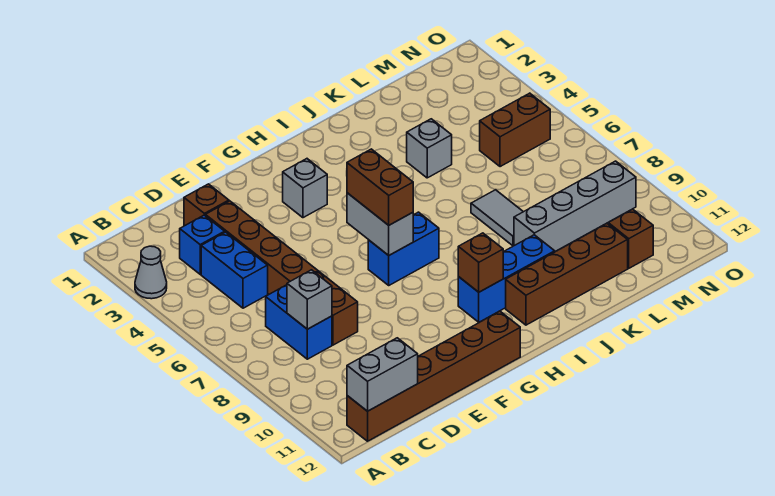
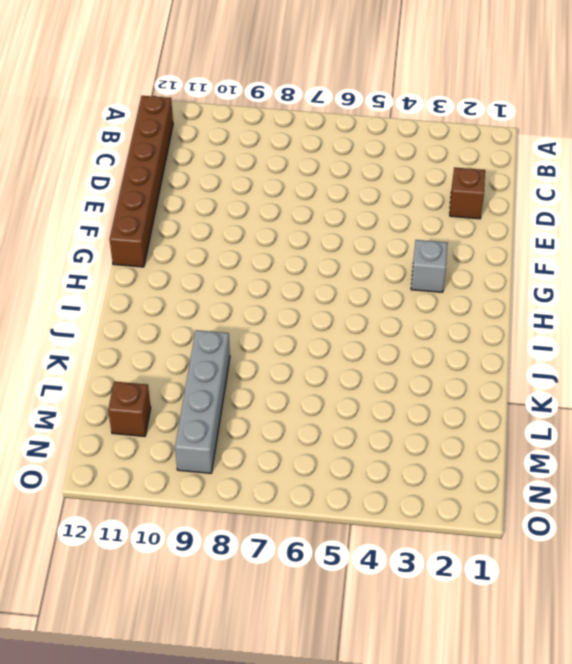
none -> grey cone A3 level 1
none -> blue brick C3 level 1
none -> blue brick C4:C5 level 1

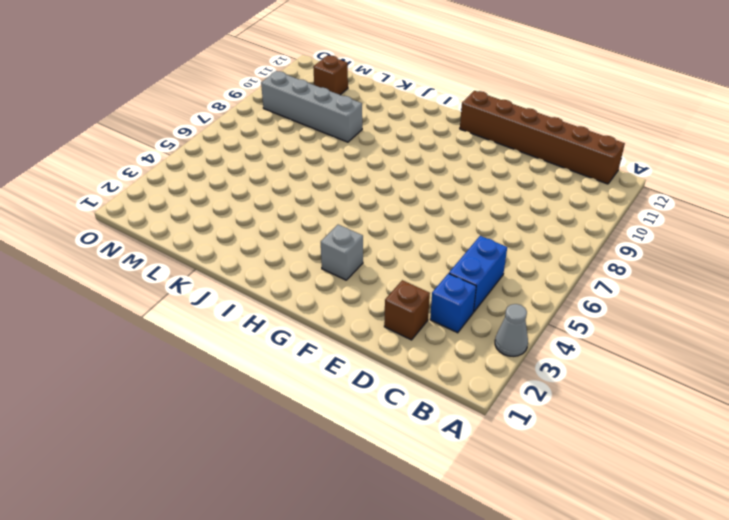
none -> blue brick C7:C8 level 1
none -> brown brick D3:D8 level 1
none -> blue brick G7:H7 level 1

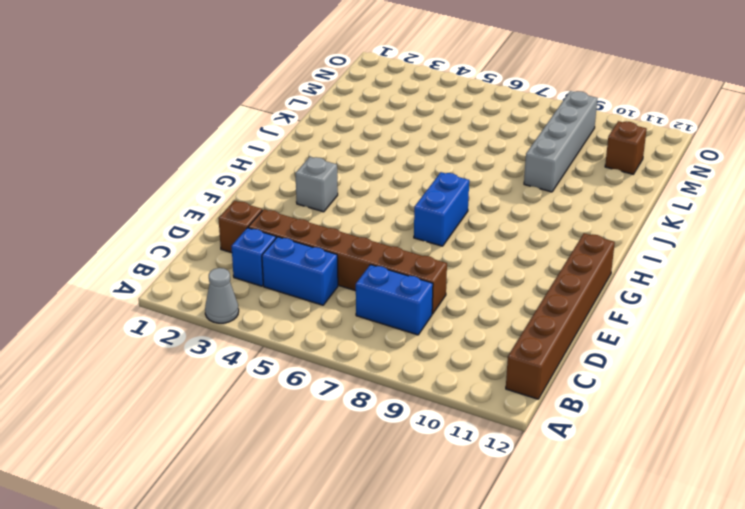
none -> blue brick H10:J10 level 1
none -> brown brick I11:L11 level 1
none -> grey brick K4 level 1

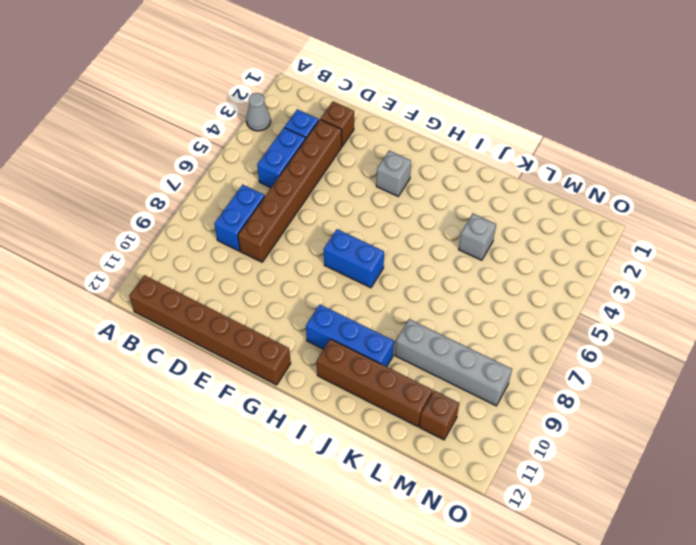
none -> grey tile K7:K8 level 1
none -> brown brick M5:N5 level 1
none -> grey brick B12:C12 level 2

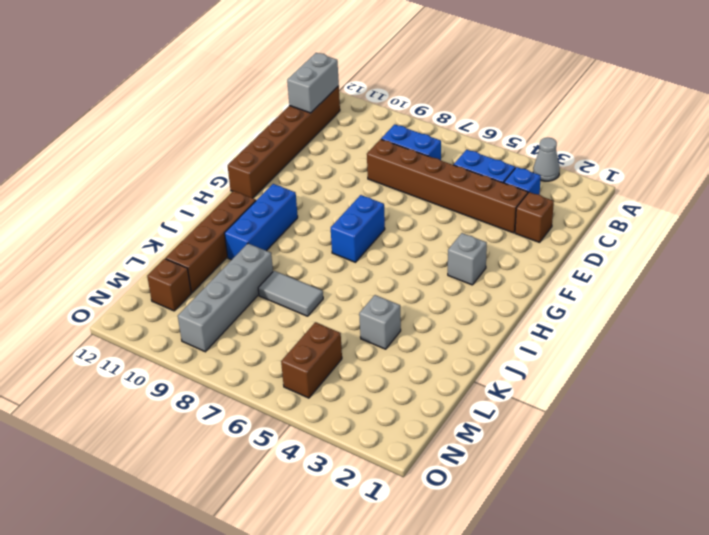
none -> grey brick C8 level 2
none -> grey brick G6:G7 level 2
none -> brown brick H10 level 2

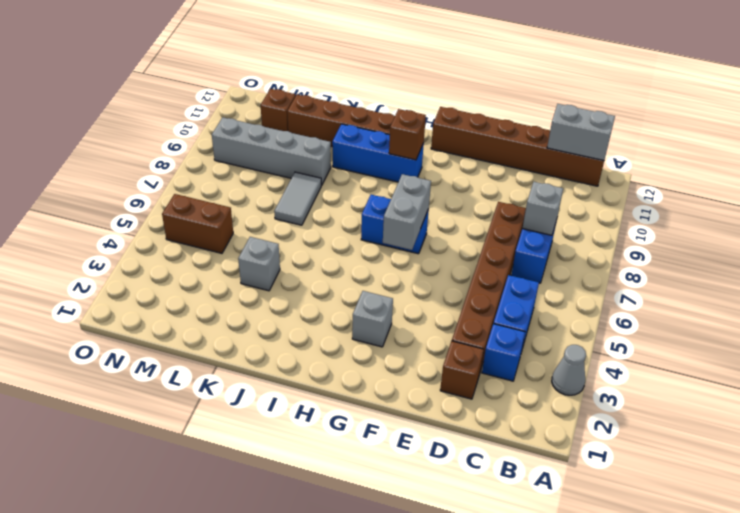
none -> brown brick G6:G7 level 3

